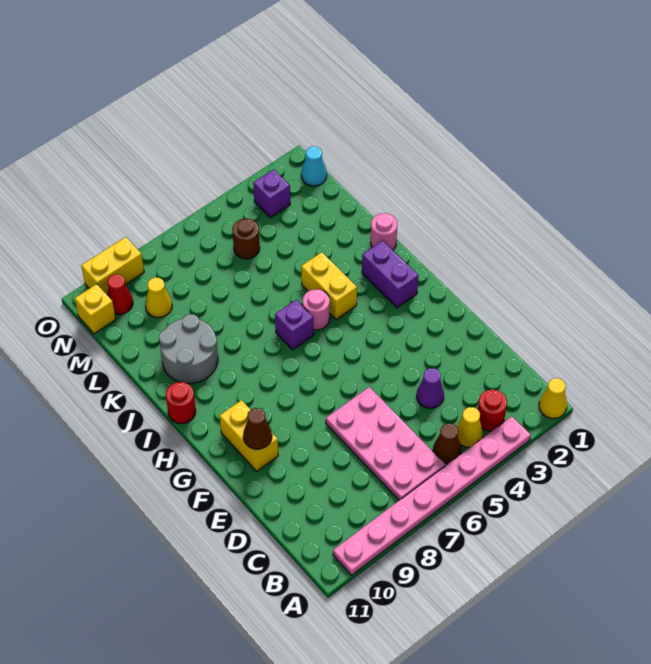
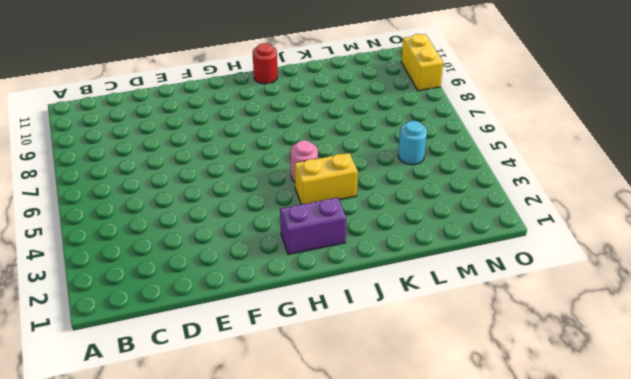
cyan round brick M5 level 1 -> brown round brick M5 level 1
none -> yellow cone A1 level 1
none -> pink plate A3:A10 level 1
none -> red round brick B3 level 1

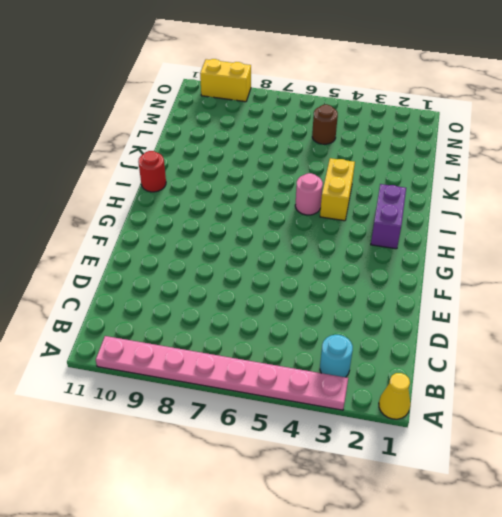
cyan round brick B3 level 1 -> red round brick B3 level 1
none -> yellow cone B4 level 1
none -> brown cone B5 level 1
none -> pink plate B6:E7 level 1

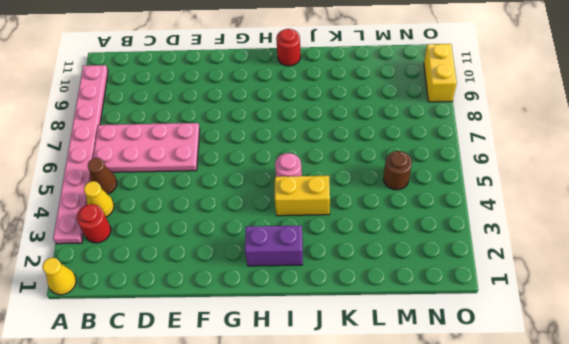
none -> purple cone D4 level 1
none -> yellow brick F10:G10 level 1
none -> purple brick I6 level 1

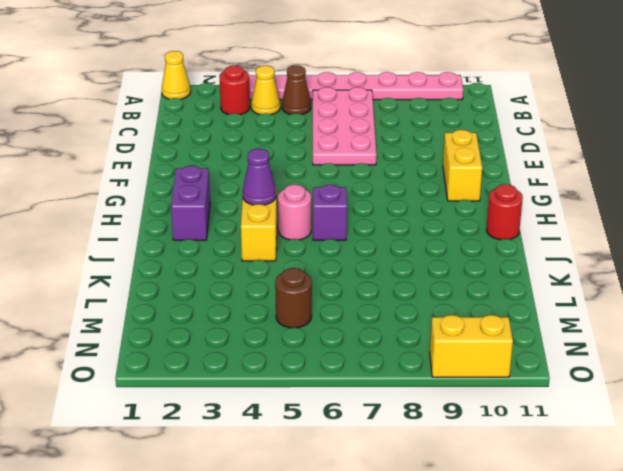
purple cone I4 level 2 -> purple cone D4 level 1
none -> pink round brick J1 level 1
none -> grey round brick J9:K10 level 1
none -> yellow cone M9 level 1

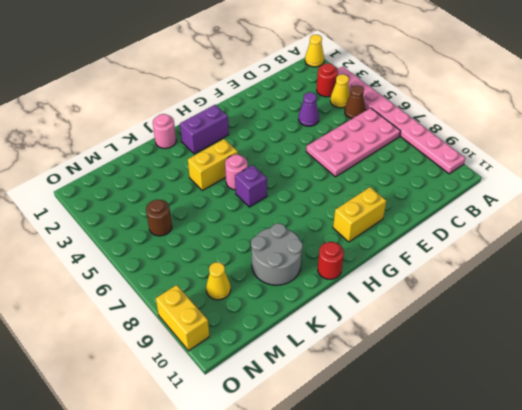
none -> cyan cone N1 level 1
none -> purple brick N3 level 1
none -> red cone N10 level 1

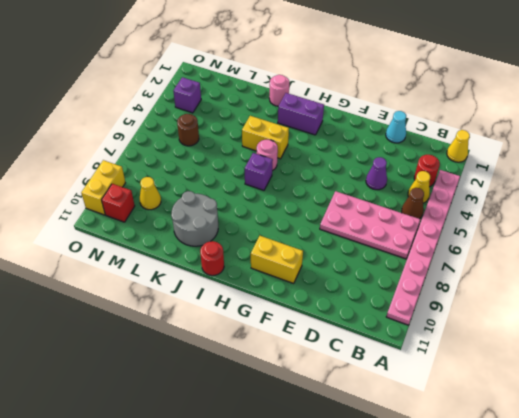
cyan cone D1 level 1 -> cyan cone N1 level 1
red brick N10 level 1 -> red cone N10 level 1
none -> yellow brick N11 level 1
none -> brown cone F10 level 2

